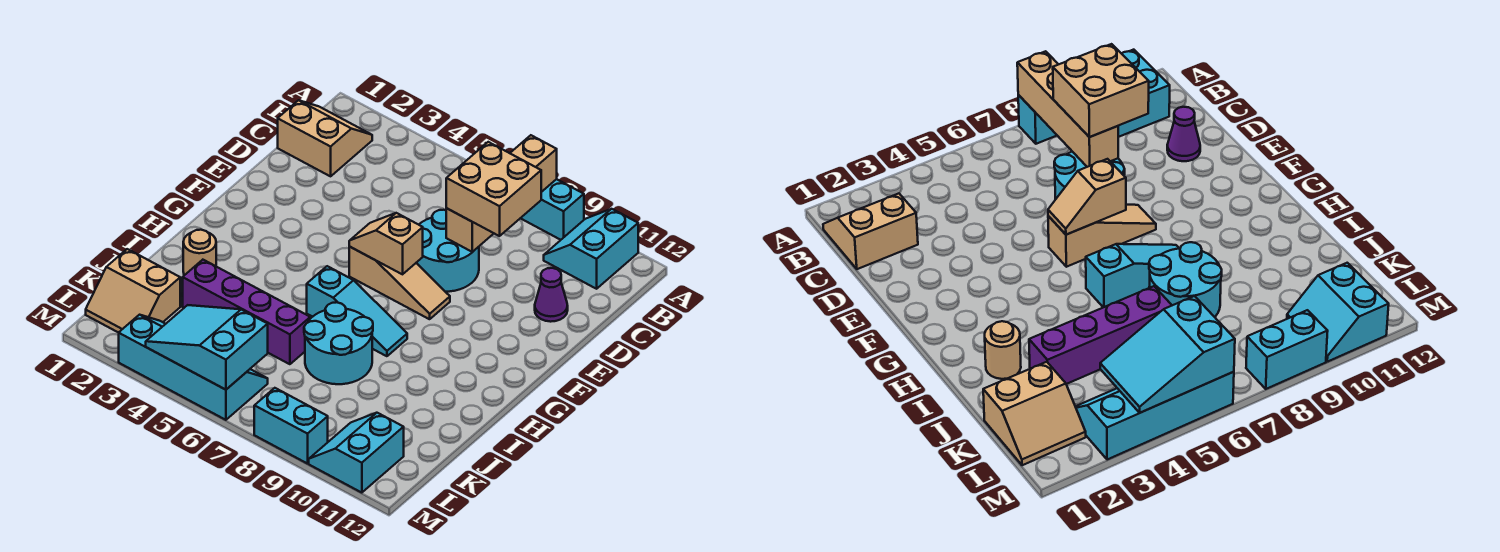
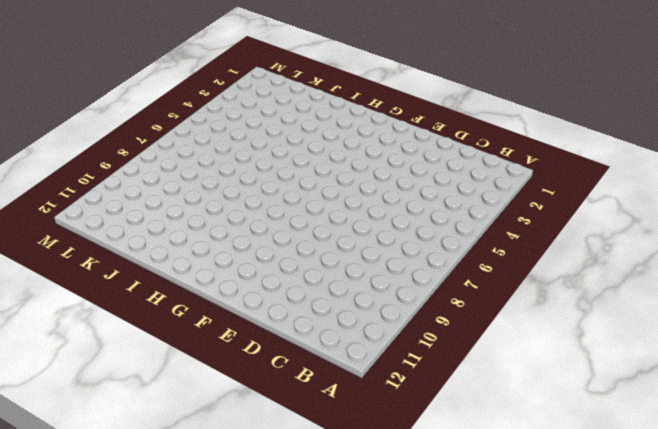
none -> cyan brick A8:A9 level 1
none -> cyan slope A10:B11 level 1 top 11
none -> tan slope B1:C2 level 1 top C

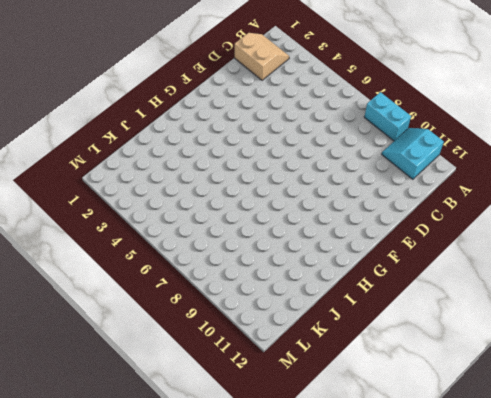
none -> cyan round brick D7:E8 level 1
none -> purple cone D11 level 1
none -> tan slope F6:F8 level 1 top 6

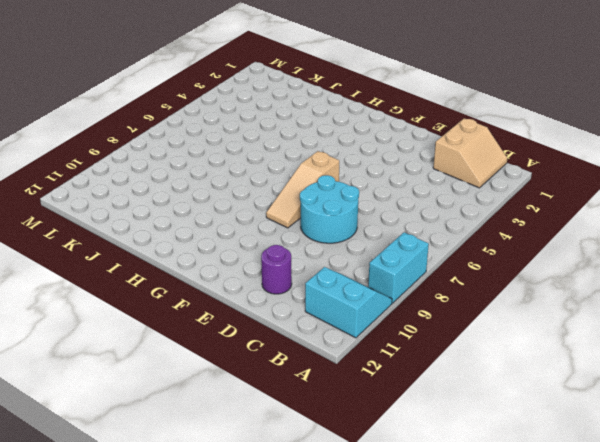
purple round brick D11 level 1 -> purple cone D11 level 1
none -> cyan slope H6:H8 level 1 top 6
none -> tan round brick I2 level 1
none -> cyan round brick I7:J8 level 1

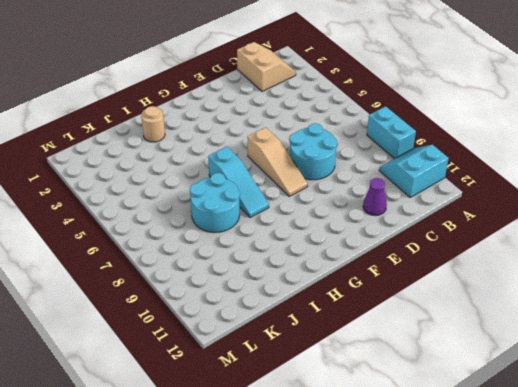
none -> purple brick J3:J6 level 1
none -> tan slope K1:L2 level 1 top K
none -> cyan slope L3:M6 level 1 top M

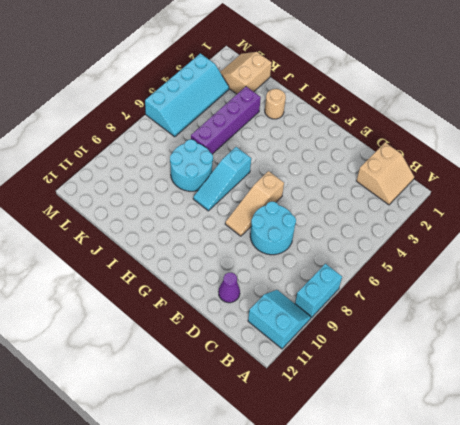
none -> cyan slope L10:M11 level 1 top 11
none -> cyan brick M8:M9 level 1
none -> tan brick A8:D8 level 2

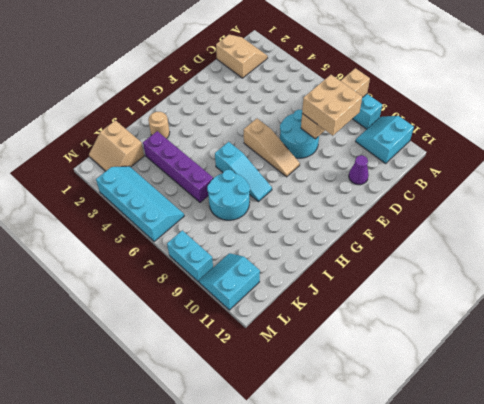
none -> tan slope F6:F7 level 2 top 7
none -> cyan slope L4:M6 level 2 top 6

